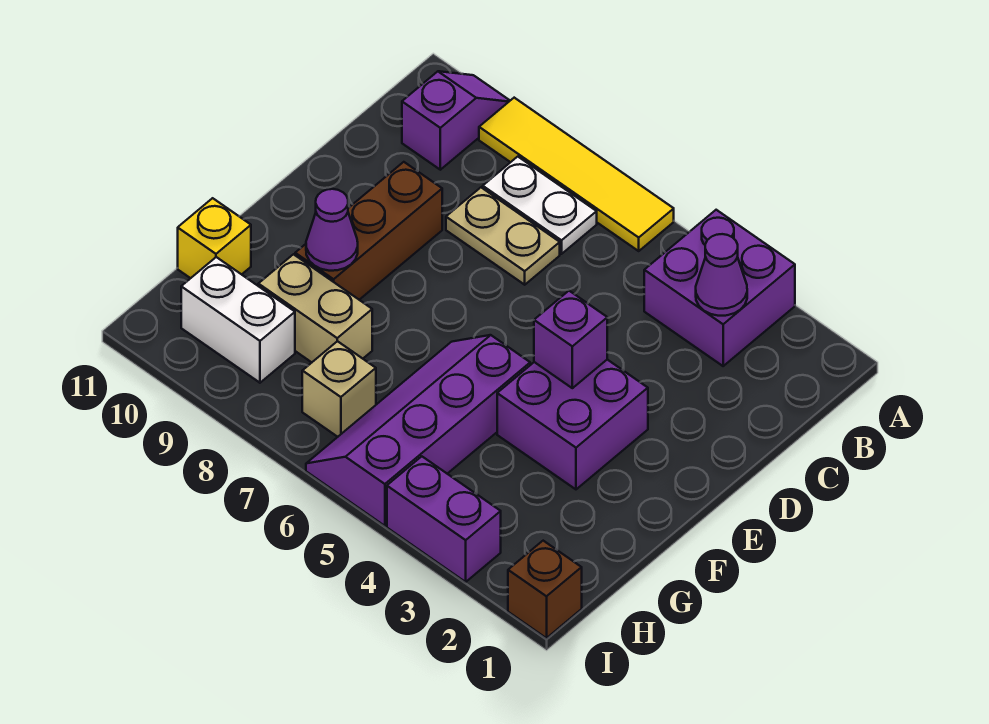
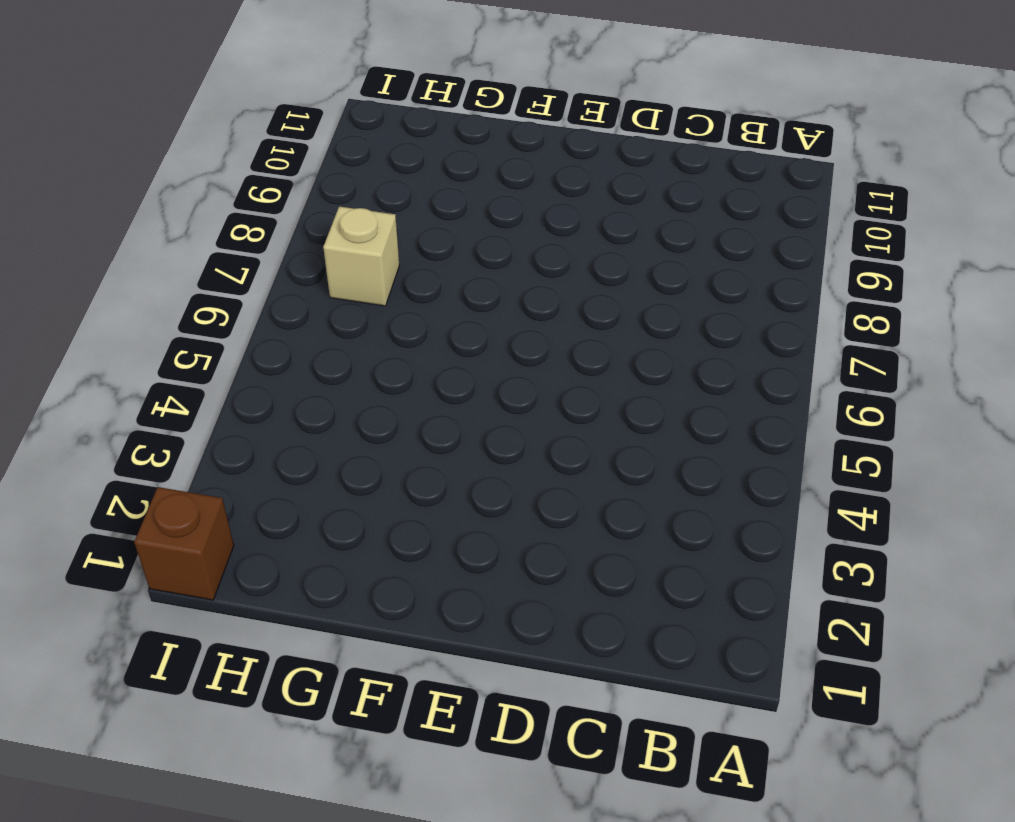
none -> purple brick A3:B4 level 1
none -> yellow tile A6:A9 level 1
none -> purple slope A10:B10 level 1 top B

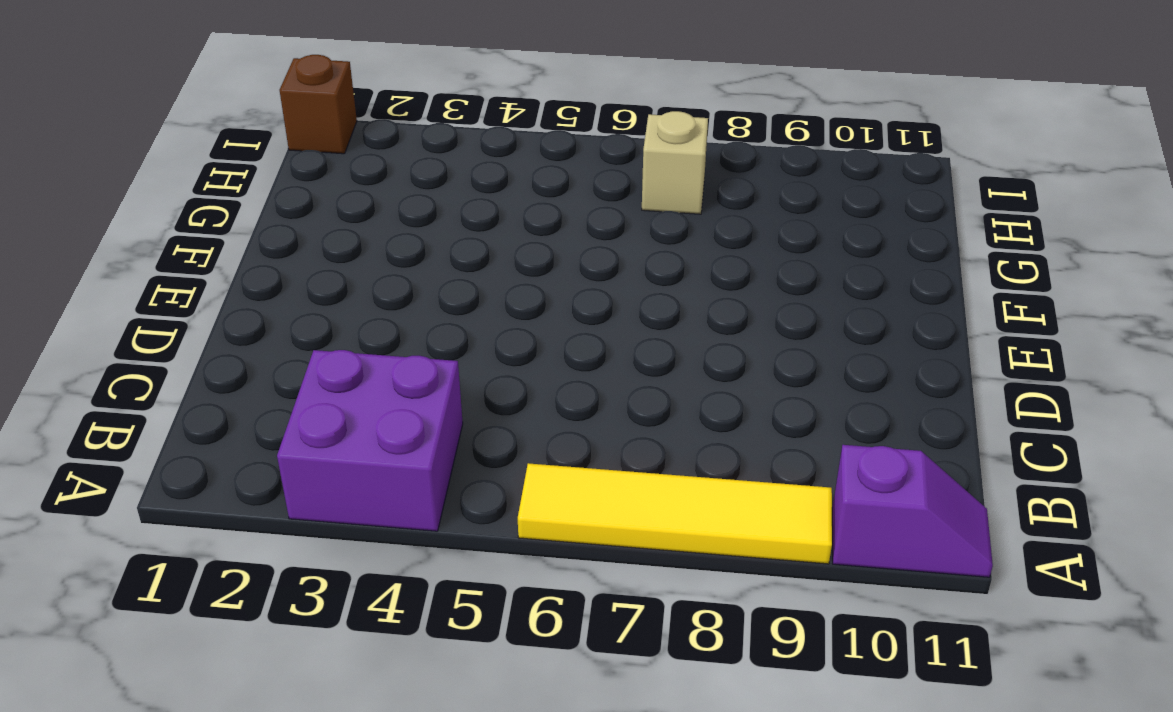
purple slope A10:A11 level 1 top 10 -> purple slope A10:B10 level 1 top B
none -> white plate B7:B8 level 1
none -> tan plate C7:C8 level 1
none -> brown brick D9:F9 level 1

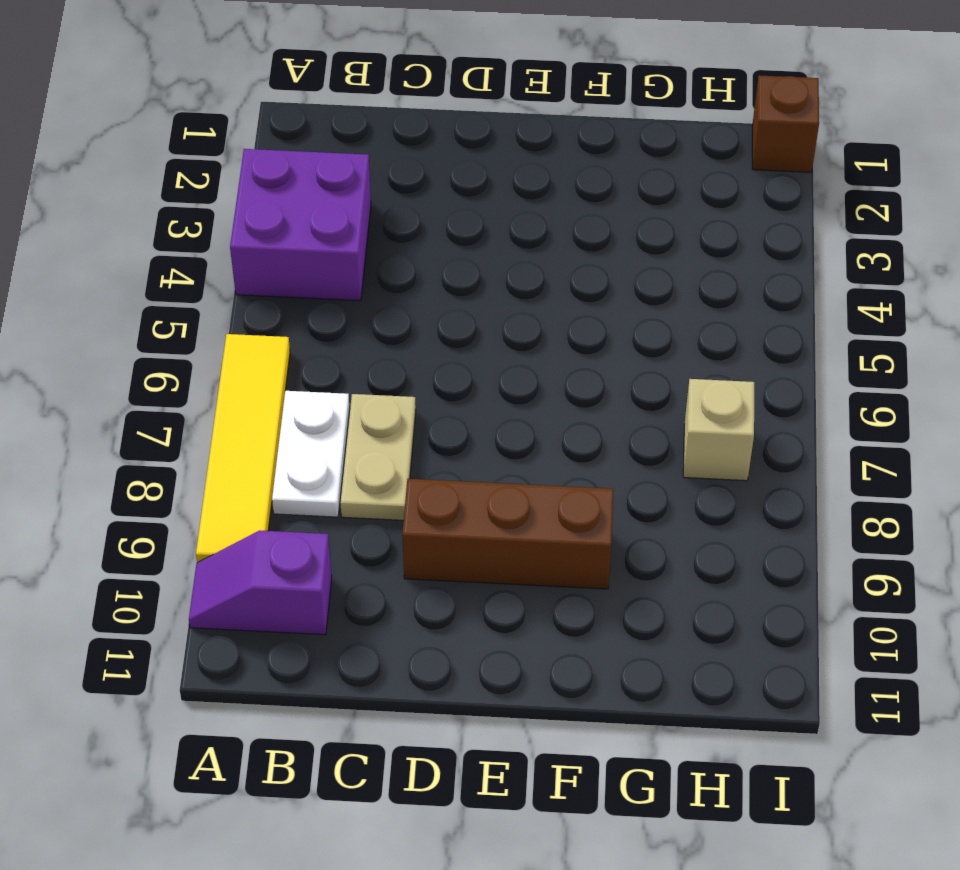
none -> purple brick E3:F4 level 1
none -> purple slope F5:I6 level 1 top 5
none -> tan brick G8:G9 level 1

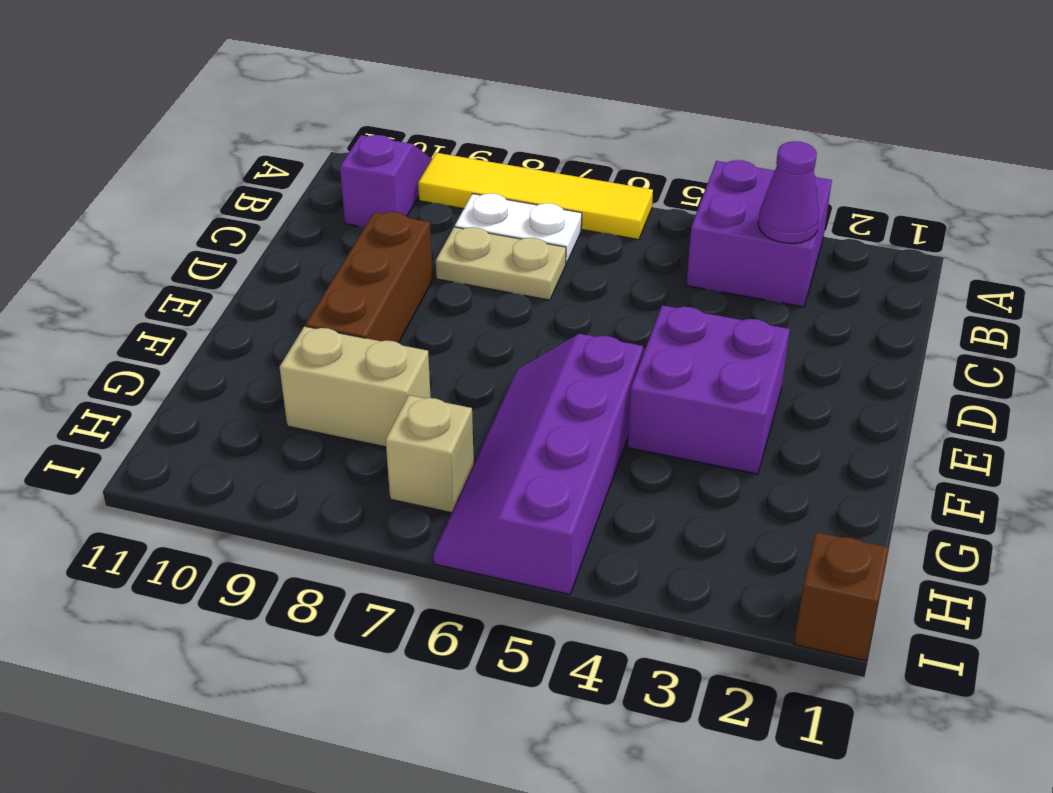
none -> yellow brick G11 level 1
none -> white brick H9:H10 level 1
none -> purple brick I3:I4 level 1

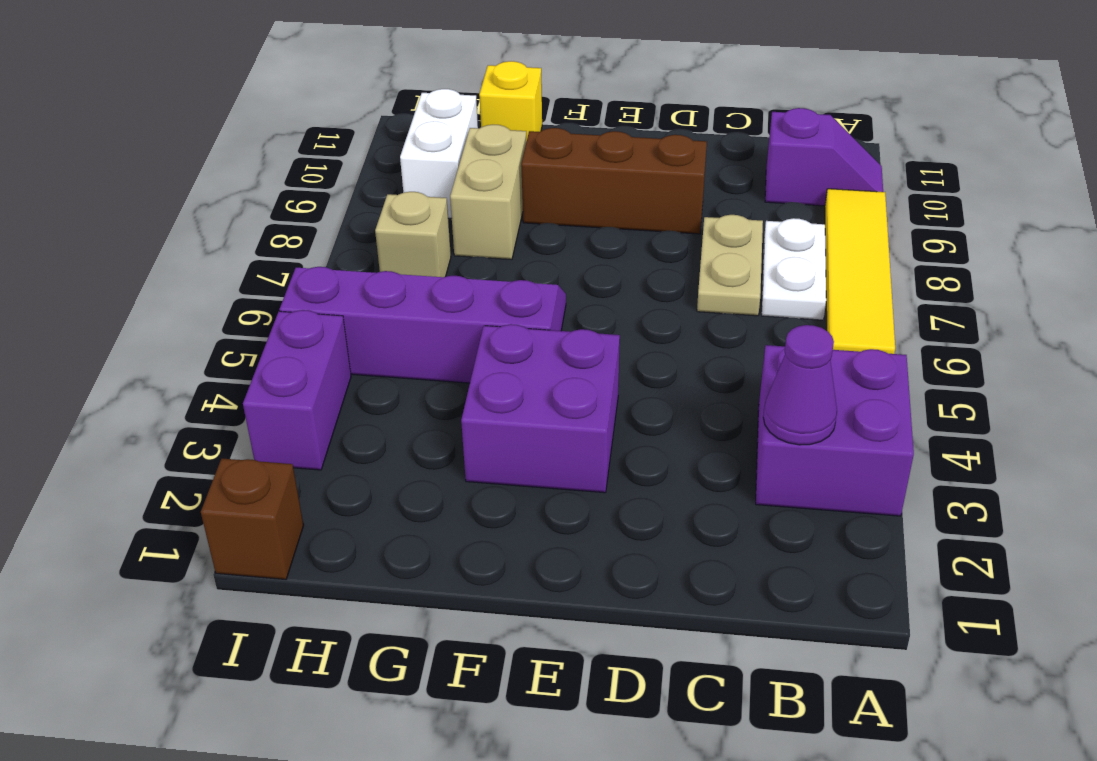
none -> purple brick E4 level 2
none -> purple cone F9 level 2

